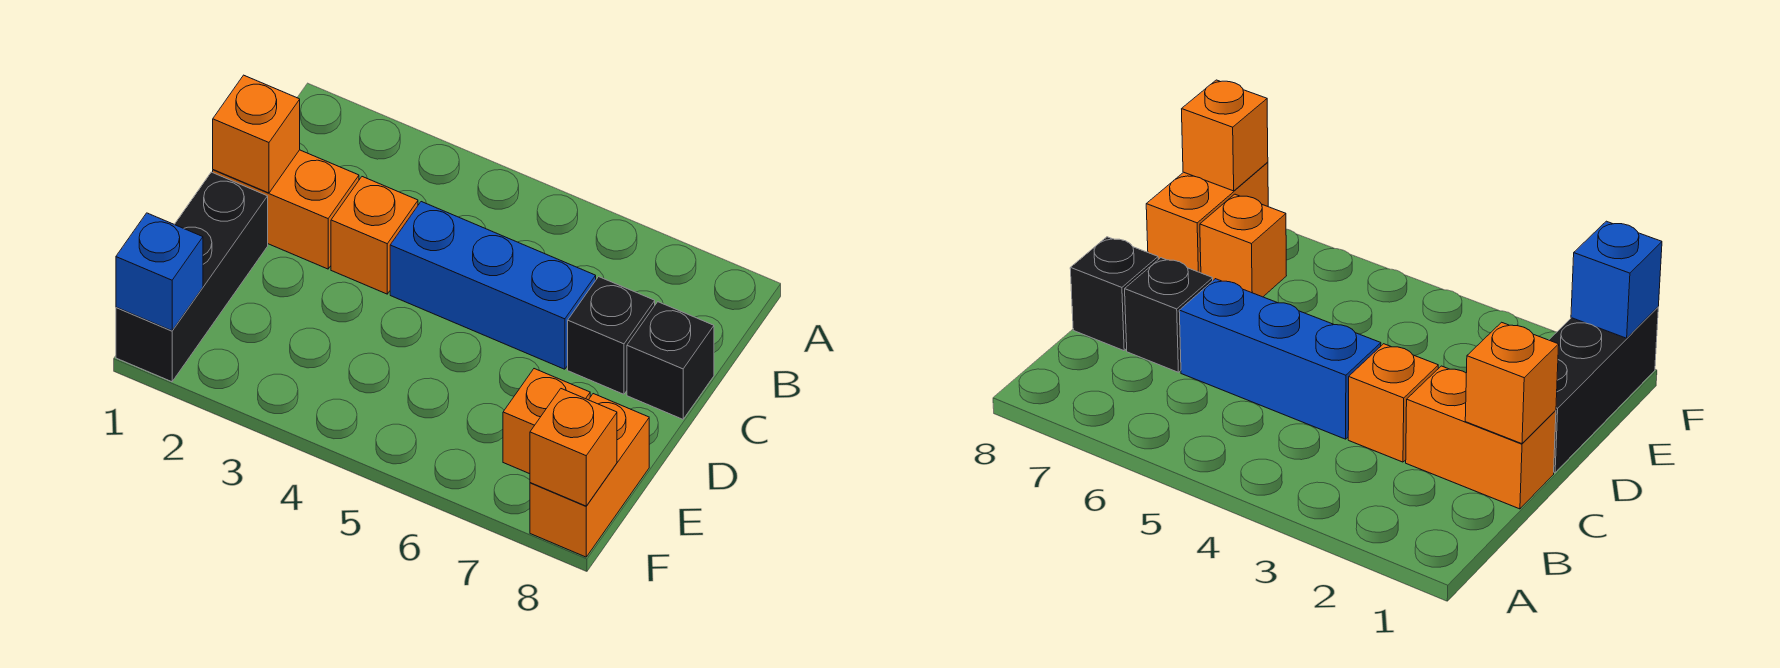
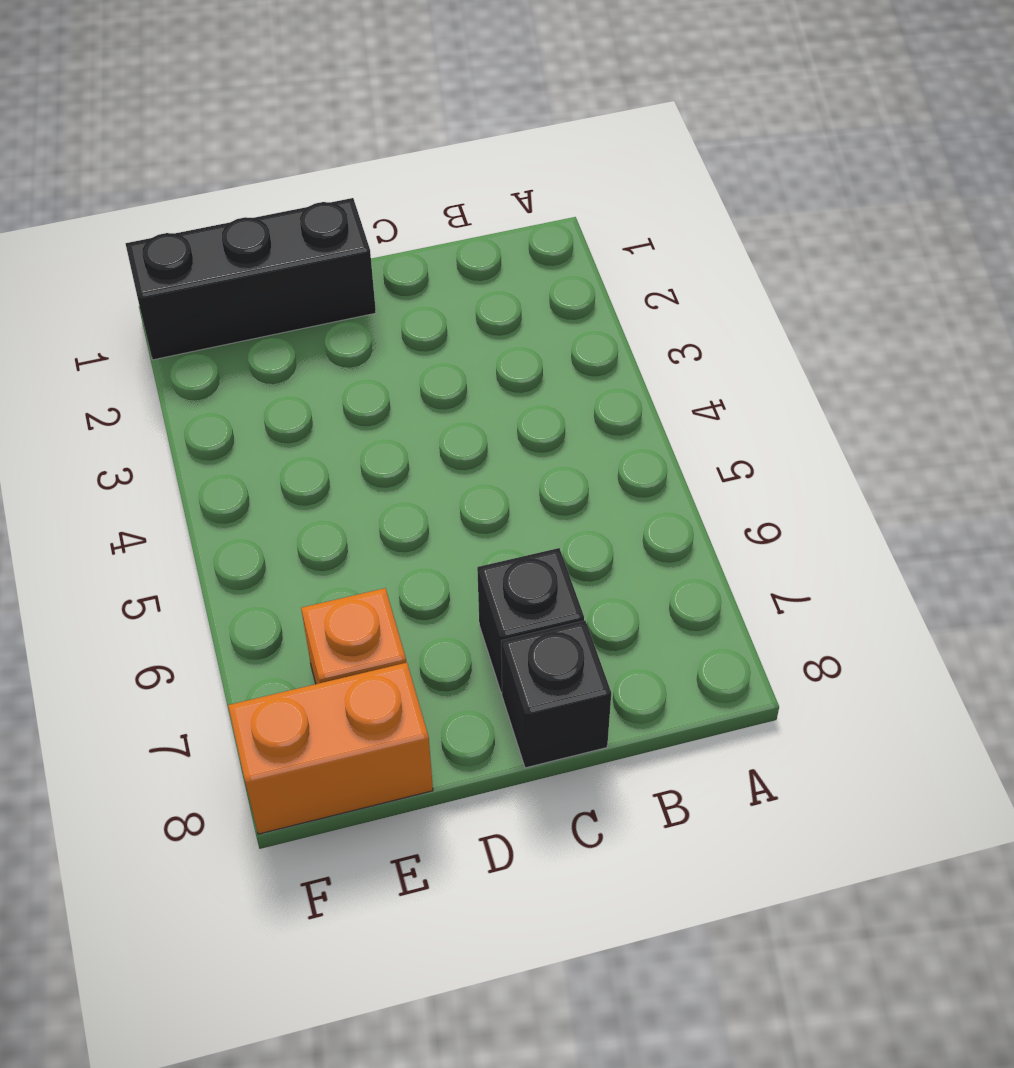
none -> orange brick C1:C2 level 1
none -> orange brick C3 level 1

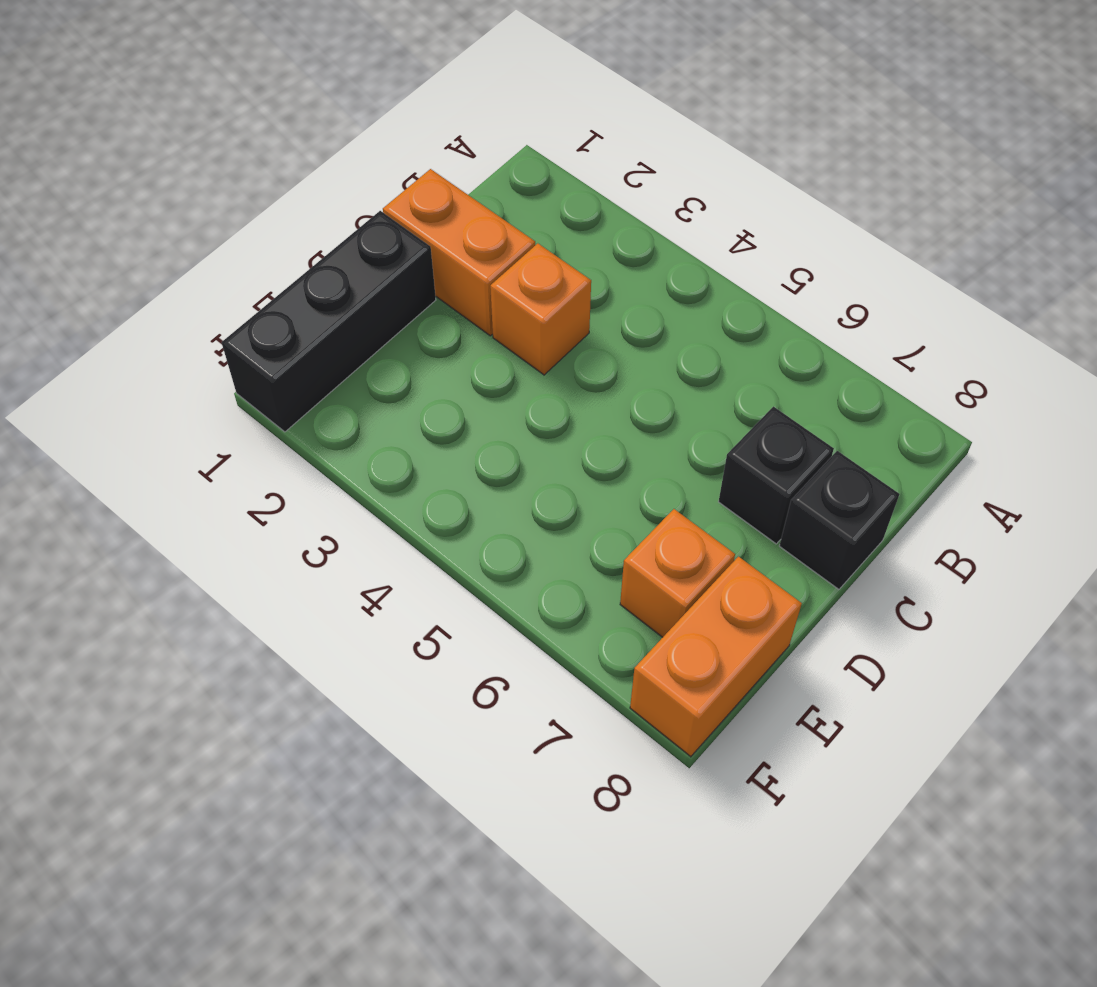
none -> blue brick C4:C6 level 1
none -> orange brick C1 level 2

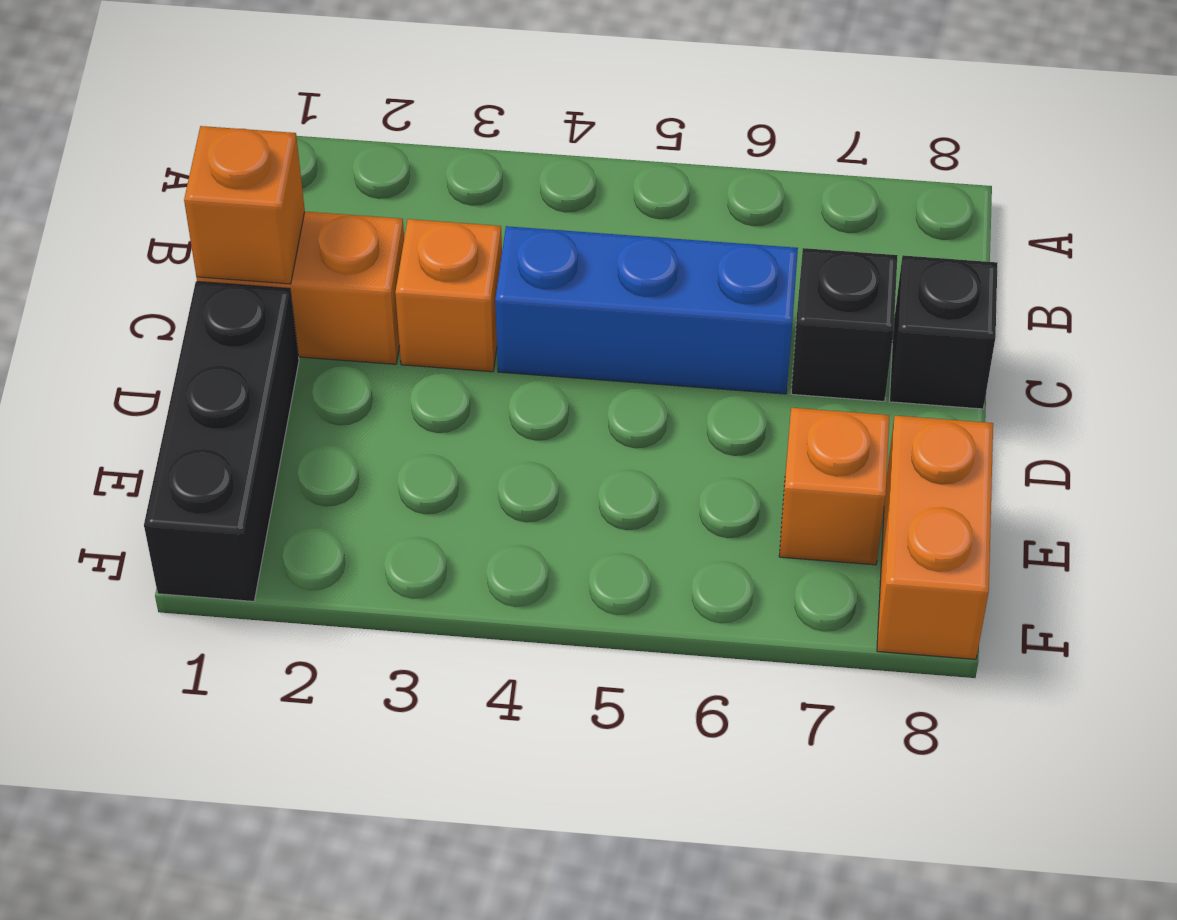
none -> blue brick F1 level 2
none -> orange brick F8 level 2

